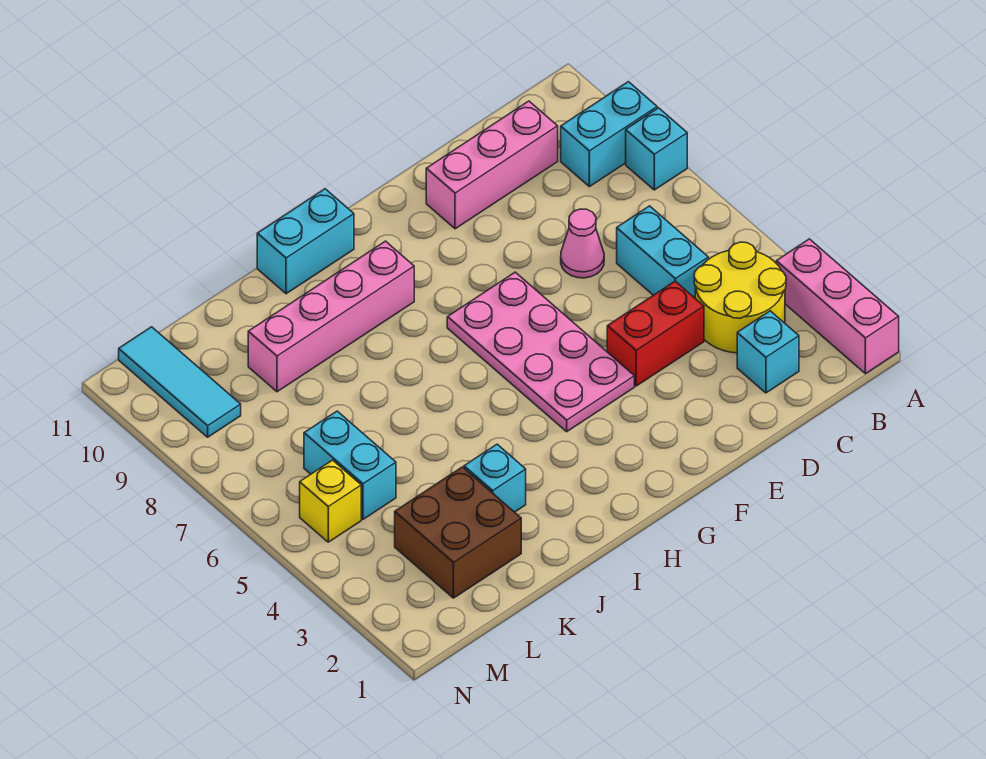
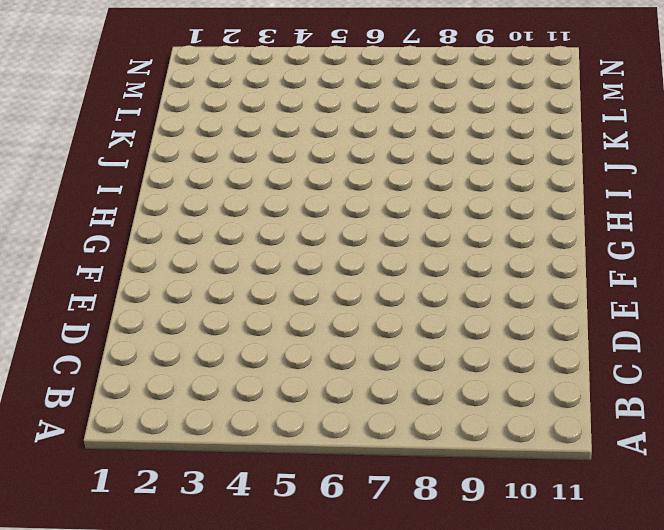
none -> pink brick A1:A3 level 1
none -> cyan brick A8 level 1
none -> cyan brick A9:B9 level 1

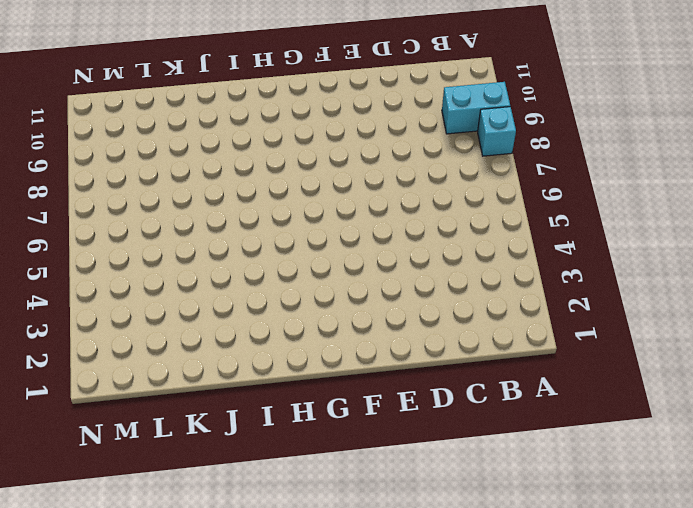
none -> pink brick A1:A3 level 1
none -> yellow round brick B3:C4 level 1
none -> cyan brick C2 level 1

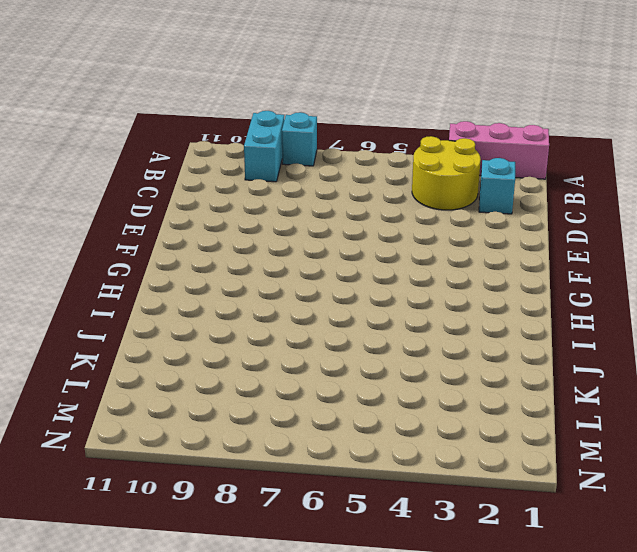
none -> cyan brick C5:C6 level 1
none -> pink brick C10:E10 level 1
none -> red brick D4:E4 level 1

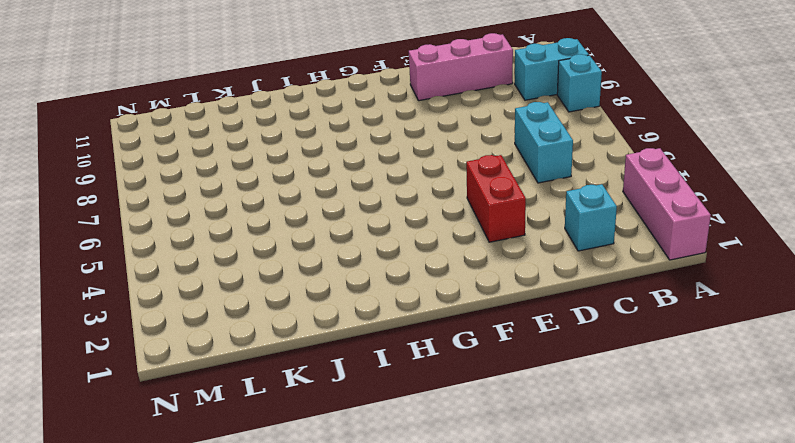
red brick E3:E4 level 1 -> red brick D4:E4 level 1
none -> yellow round brick B3:C4 level 1
none -> pink cone D7 level 1
none -> pink plate F4:G7 level 1

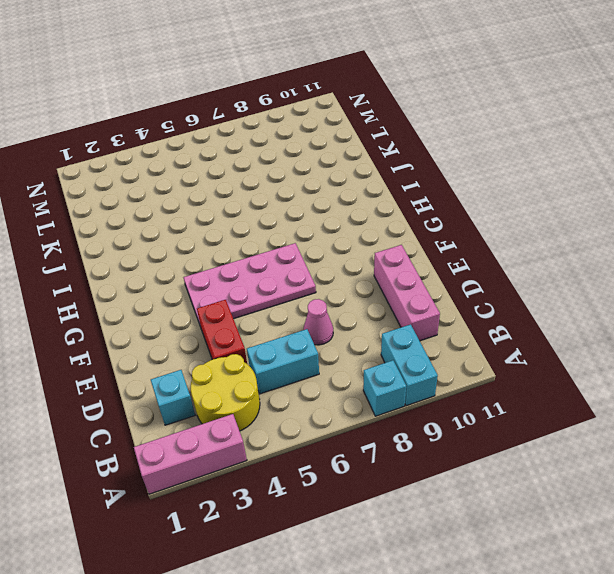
none -> pink brick H9:K9 level 1
none -> cyan brick H11:I11 level 1
none -> cyan brick J3 level 1

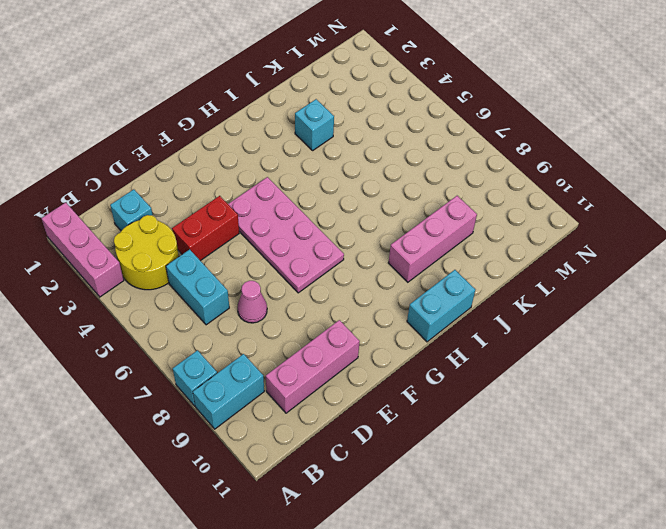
pink brick I9:K9 level 1 -> pink brick H9:K9 level 1
none -> brown brick K2:L3 level 1
none -> cyan brick L5:L6 level 1
none -> yellow brick M5 level 1

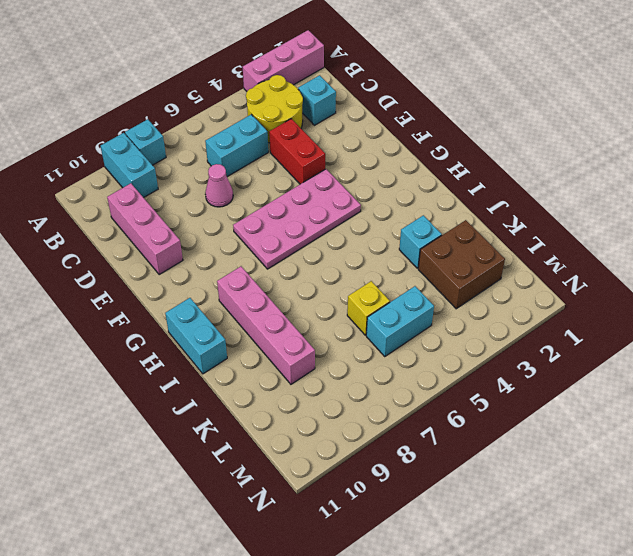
yellow brick K6 level 1 -> yellow brick M5 level 1
none -> cyan tile M9:M11 level 1

